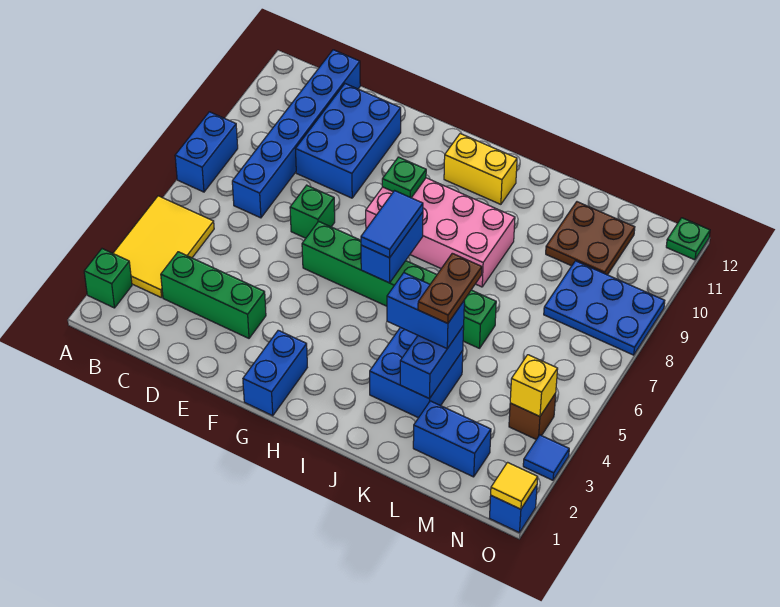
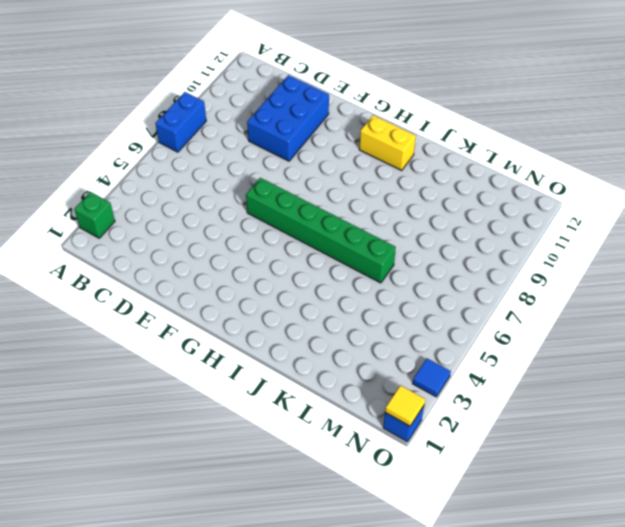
none -> yellow tile A3:B5 level 1
none -> green brick C3:E3 level 1
none -> blue brick C7:C12 level 1

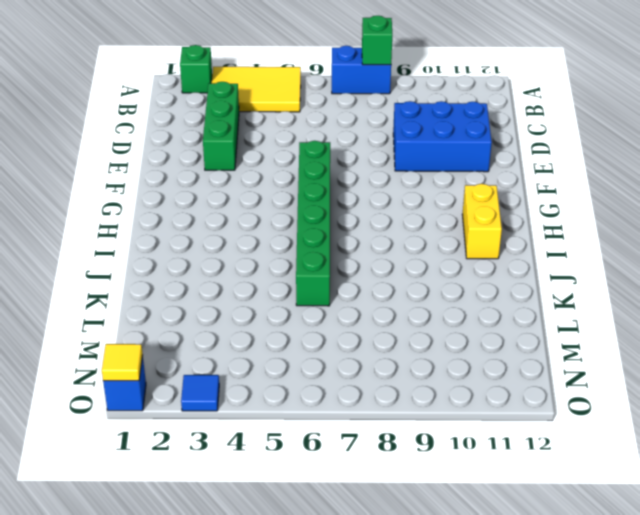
green brick A8 level 2 -> green brick E7 level 1
none -> blue brick C7:C12 level 1
none -> blue brick G1:G2 level 1
none -> pink brick G8:J9 level 1

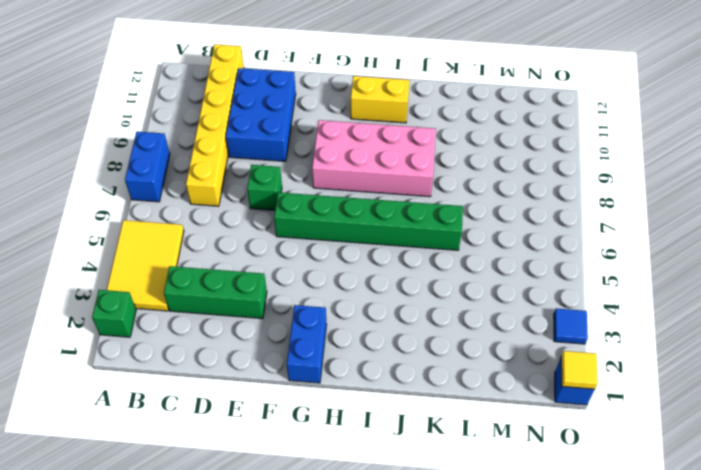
yellow brick C7:C12 level 1 -> blue brick C7:C12 level 1
none -> blue brick J3:K4 level 1
none -> blue brick L2:M2 level 1
none -> brown plate L10:M11 level 1

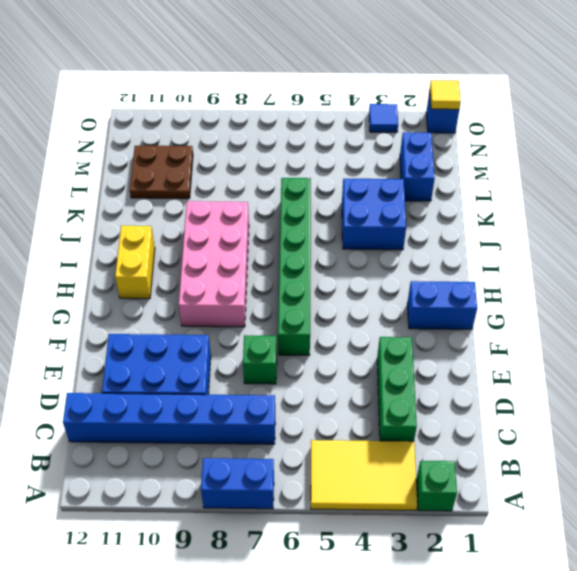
none -> blue plate M8:O9 level 1
none -> brown brick N4 level 1
none -> green plate O12 level 1

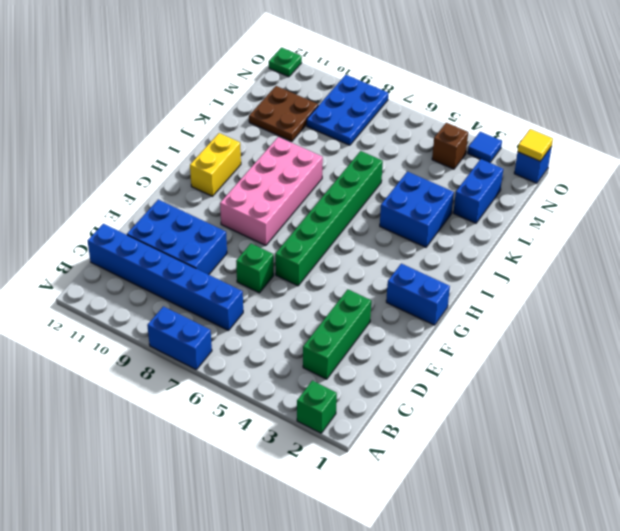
none -> yellow tile A3:B5 level 1
none -> green plate G9 level 2
none -> blue brick H6:H7 level 2

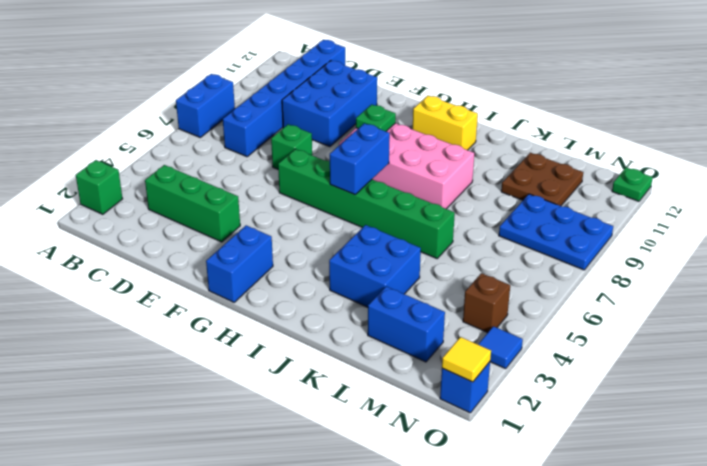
none -> yellow tile A3:B5 level 1
none -> blue brick K3:K4 level 2
none -> yellow brick N4 level 2

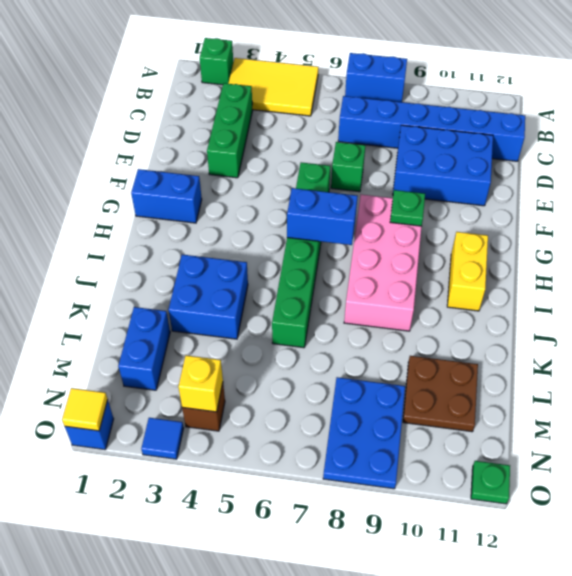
none -> blue brick K3:K4 level 2
none -> blue tile H6:H7 level 3
none -> blue brick J4:K4 level 3

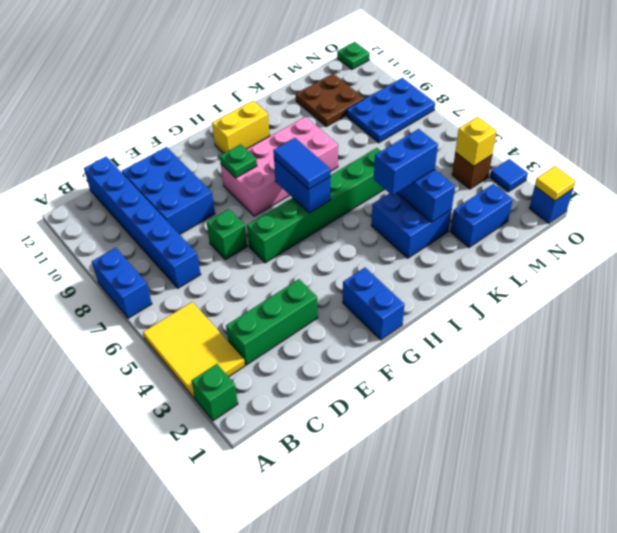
none -> brown plate K4:K5 level 4

